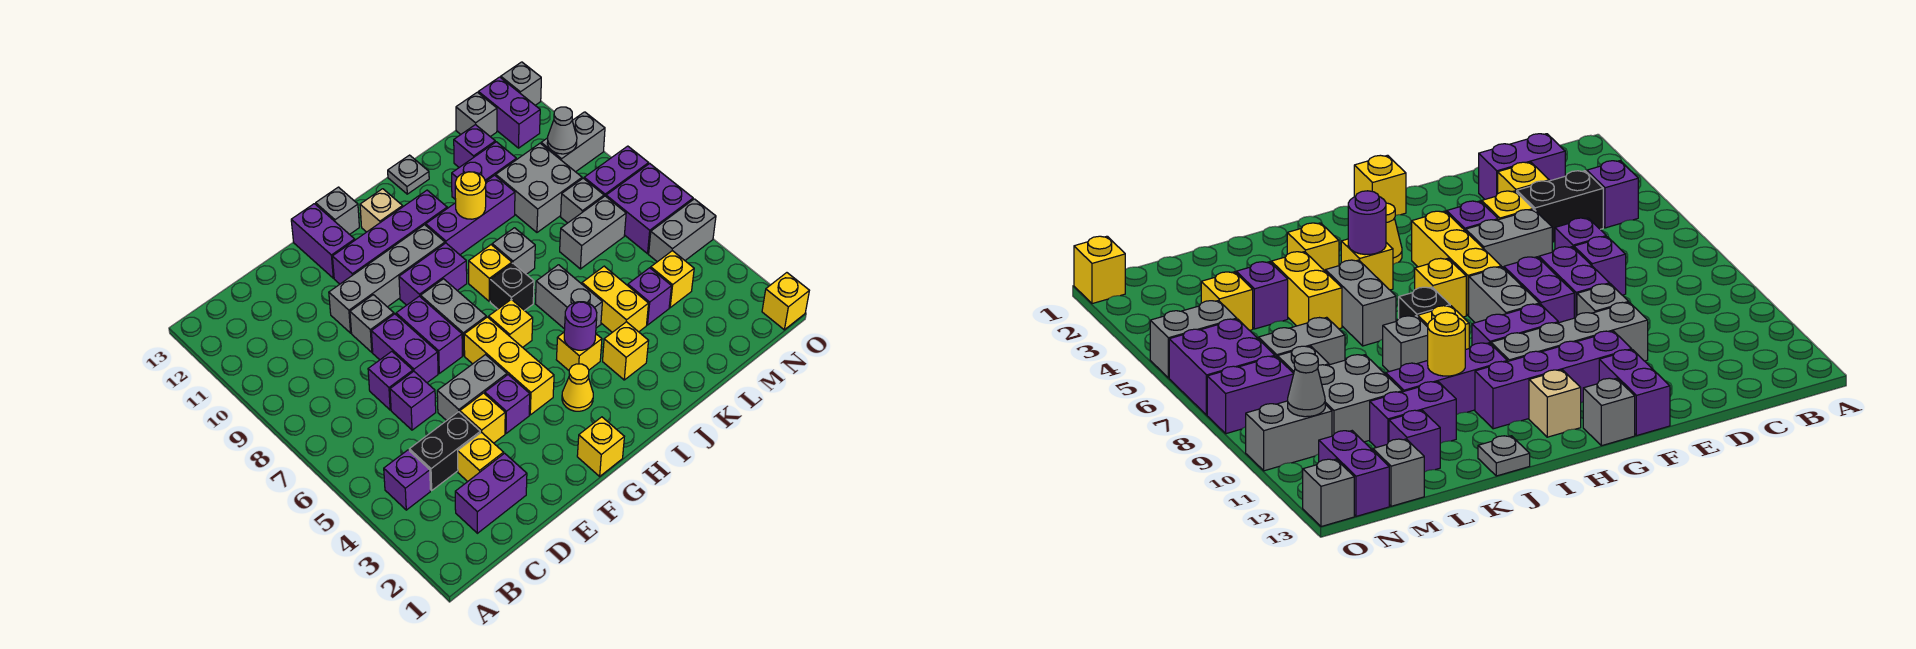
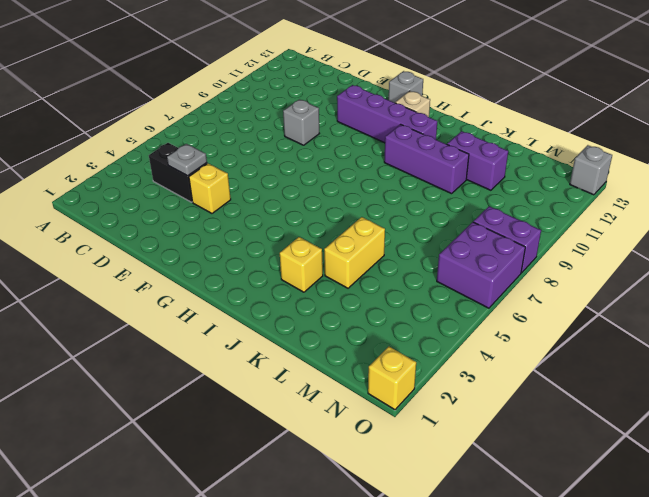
grey plate D4 level 2 -> grey plate J13 level 1
none -> purple brick B4 level 1
none -> purple brick C2:D2 level 1
none -> yellow brick D3 level 1
none -> purple brick D6 level 1

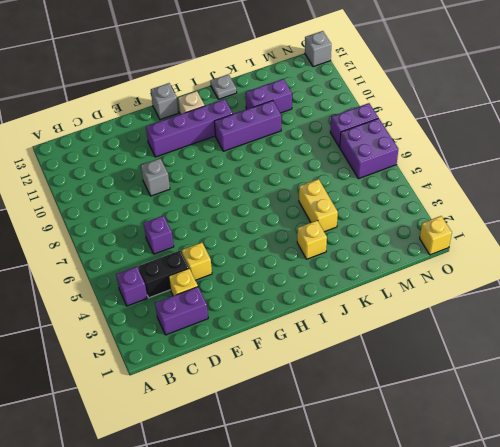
none -> purple brick D7 level 1
none -> grey brick E5:F5 level 1
none -> purple brick E7:E8 level 1
none -> grey brick E10:H10 level 1

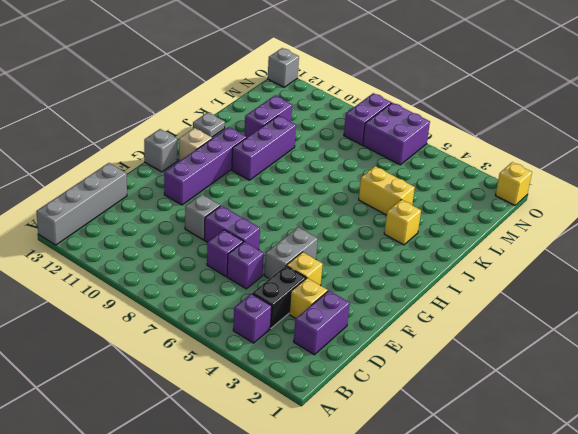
grey brick A13:D13 level 1 -> grey brick E10:H10 level 1
none -> purple brick F4 level 1
none -> purple brick F7:F8 level 1
none -> purple brick F12:F13 level 1
none -> yellow brick G1 level 1

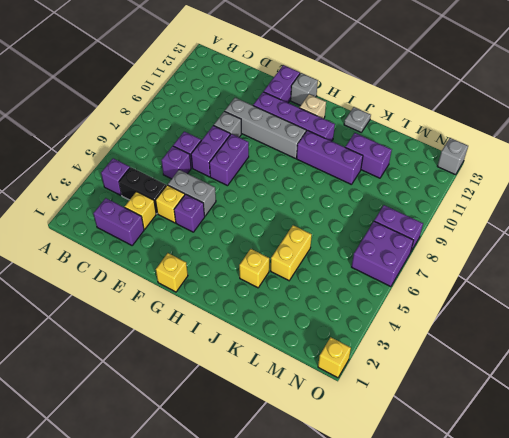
none -> yellow brick G4:G6 level 1
none -> grey brick G7:G8 level 1
none -> purple brick G9:H9 level 1
none -> yellow cone H3 level 1

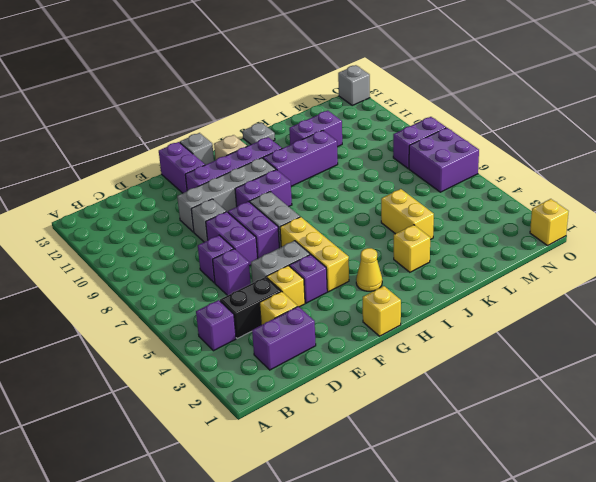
none -> yellow brick H6 level 1
none -> yellow brick I4 level 1
none -> black brick I7 level 1
none -> yellow brick I8 level 1

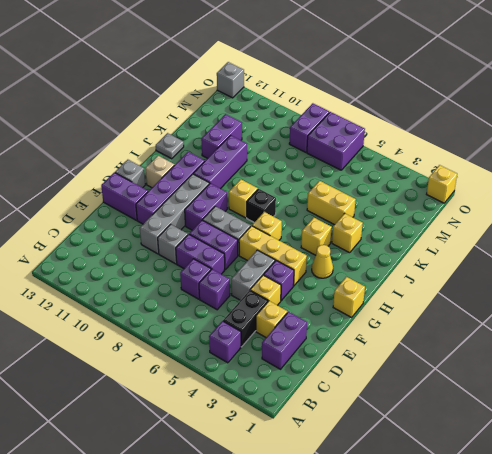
none -> grey brick J5:J6 level 1
none -> grey brick J8 level 1
none -> purple brick L4 level 1
none -> grey brick L7:M7 level 1

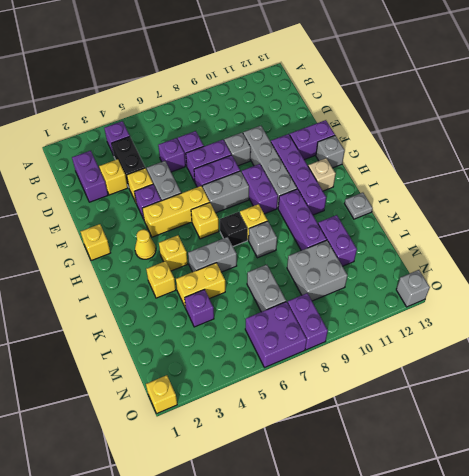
none -> purple brick L12 level 1
none -> yellow brick M4 level 1
none -> grey brick M8 level 1
none -> grey brick M13 level 1

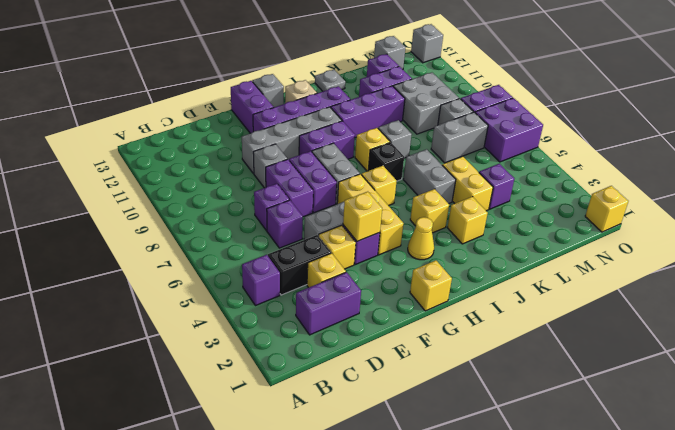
yellow brick F4 level 2 -> yellow brick M4 level 1
none -> grey brick N5:O5 level 1
none -> grey brick N10:O10 level 1
none -> purple brick N12:N13 level 1
none -> purple round brick I4 level 2

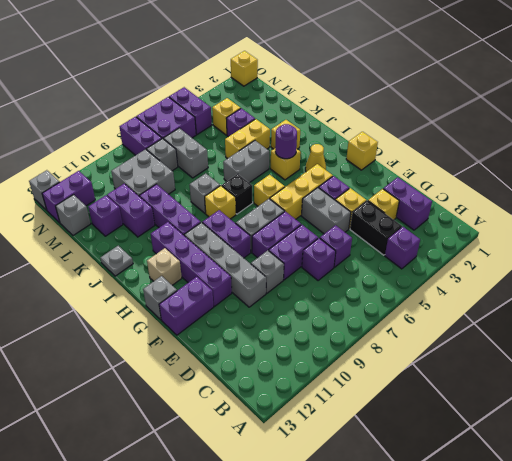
purple brick N5:O5 level 1 -> grey brick N5:O5 level 1
none -> grey brick N10:O10 level 1
none -> yellow round brick J10 level 2
none -> grey cone N10 level 2

